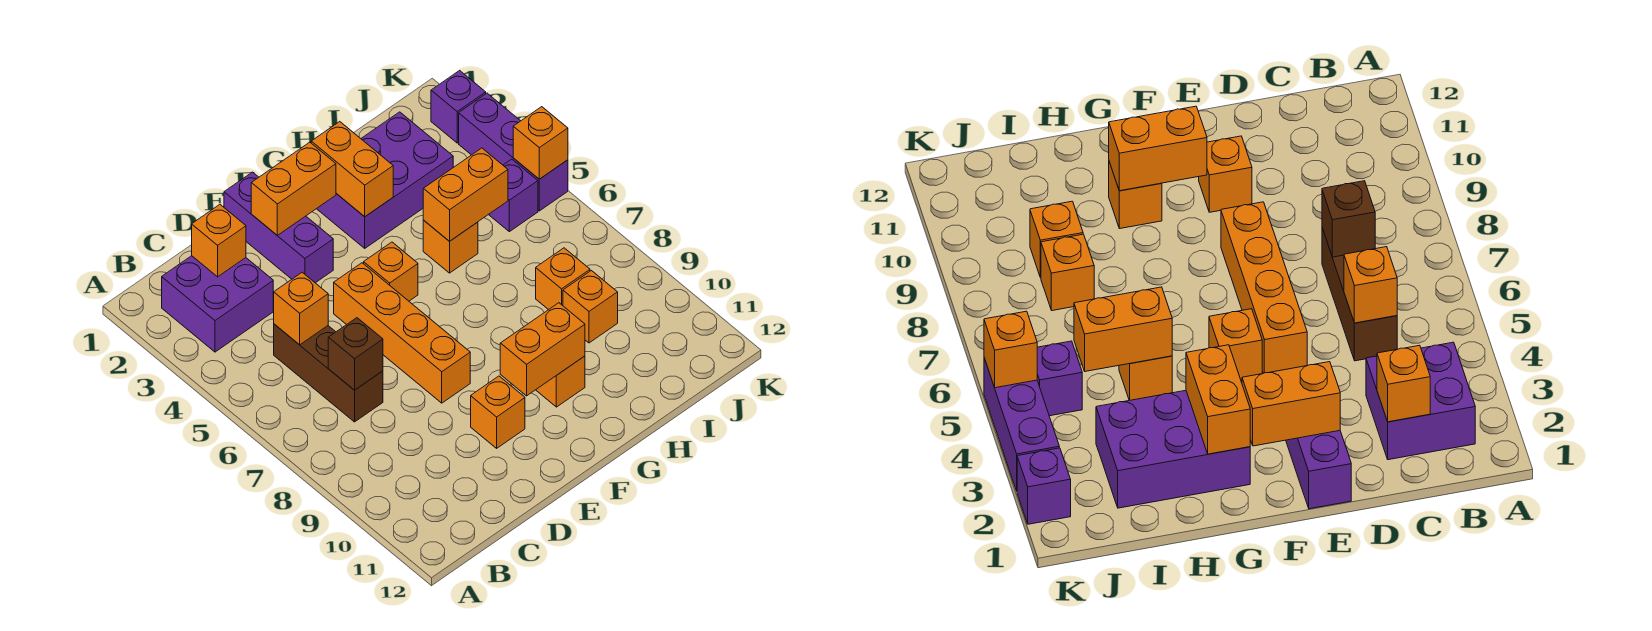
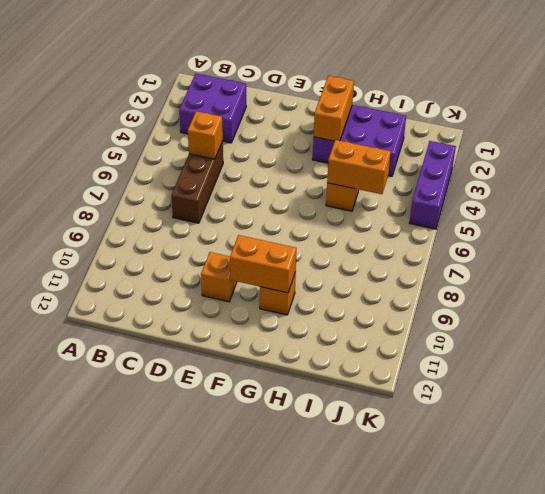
none -> purple brick E1:E3 level 1
none -> orange brick E5:E8 level 1
none -> orange brick F5 level 1

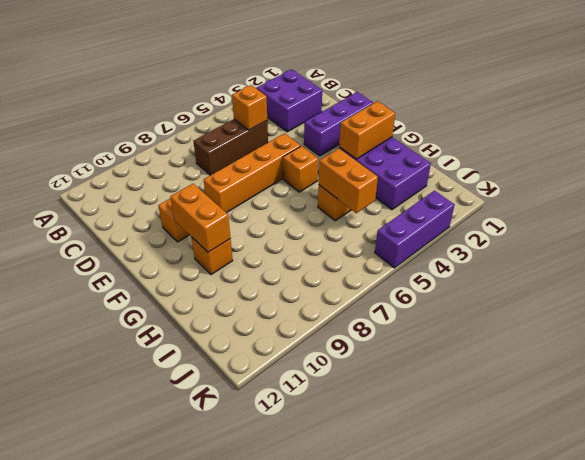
none -> orange brick I8 level 1
none -> orange brick I9 level 1
none -> purple brick J5 level 1

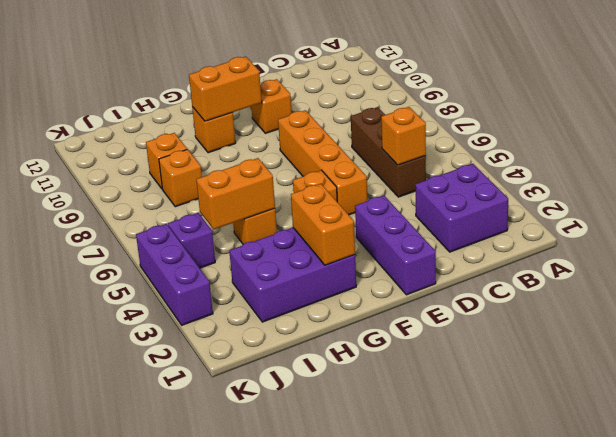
none -> purple brick K2 level 1
none -> orange brick C2 level 2
none -> brown brick C7 level 2

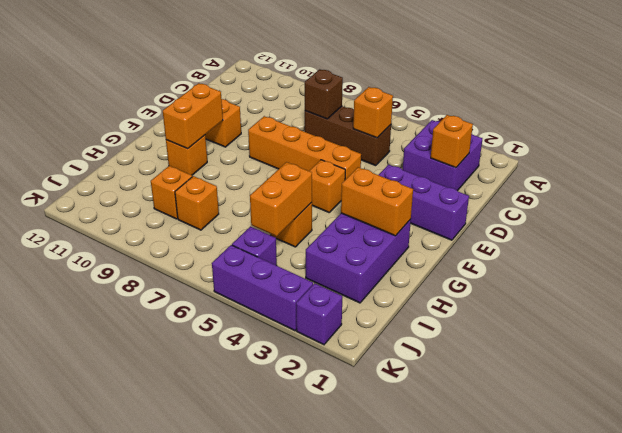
none -> orange brick E2:F2 level 2
none -> orange brick K5 level 2

